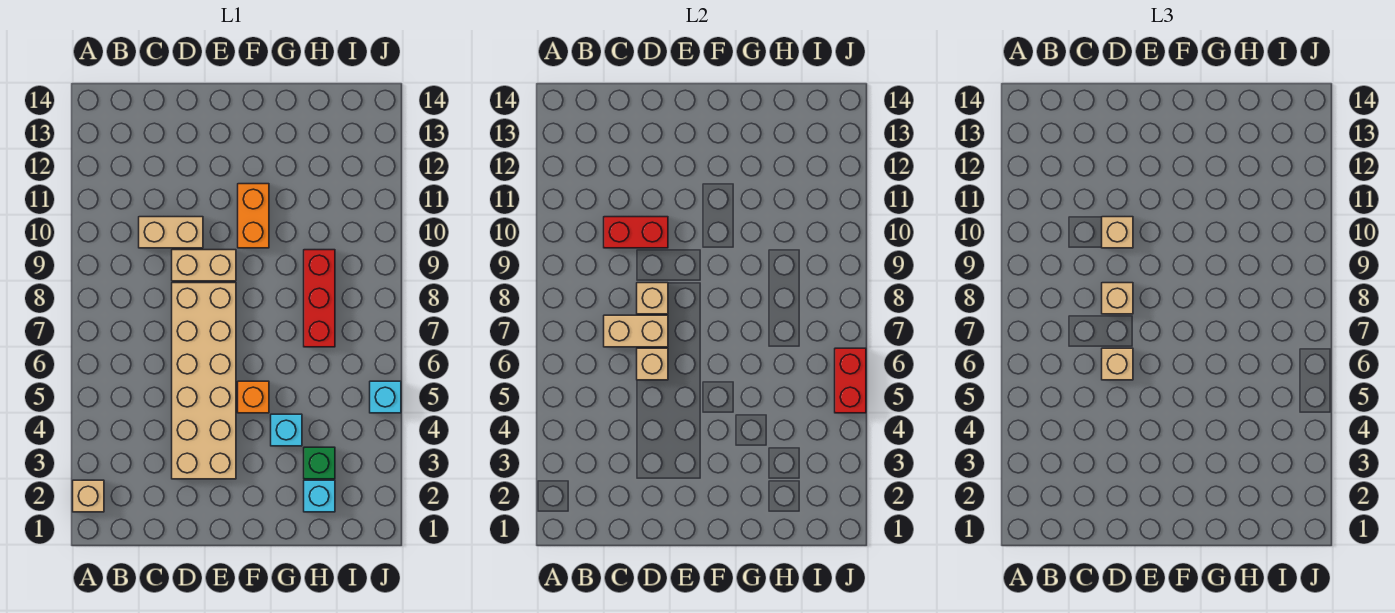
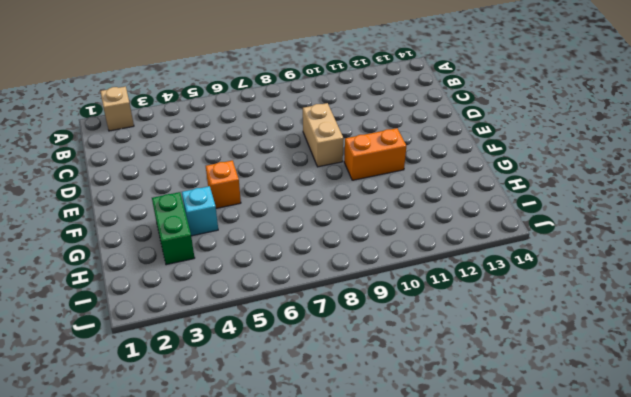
green brick G3:H3 level 1 -> green brick H3 level 1
none -> tan brick C10:D10 level 1
none -> tan brick D3:E8 level 1
none -> cyan brick H2 level 1

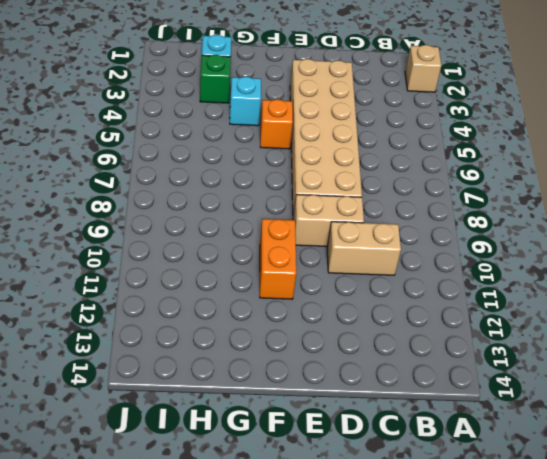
none -> red brick H7:H9 level 1
none -> cyan brick J5 level 1
none -> tan brick C7:D7 level 2

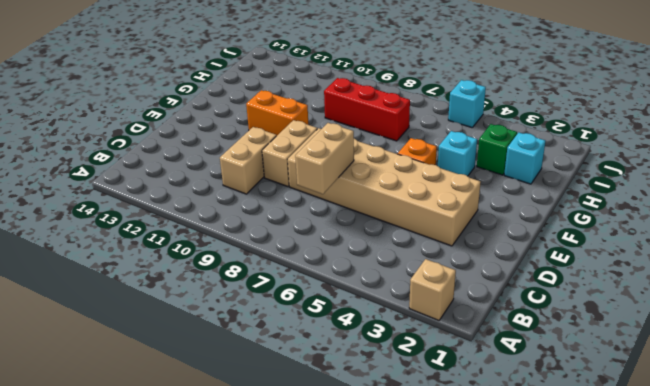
none -> red brick C10:D10 level 2
none -> tan brick D6 level 2
none -> tan brick D8 level 2

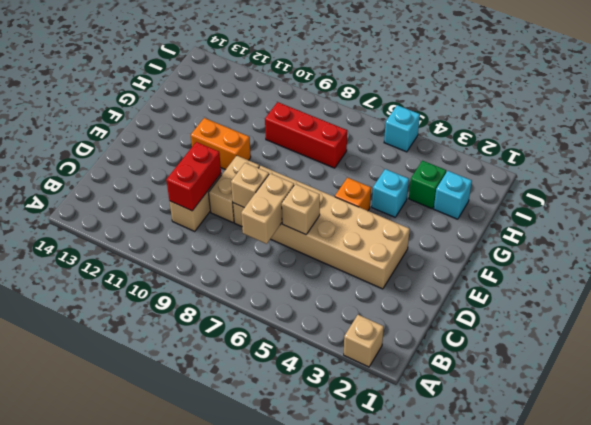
none -> red brick J5:J6 level 2
none -> tan brick D6 level 3
none -> tan brick D8 level 3

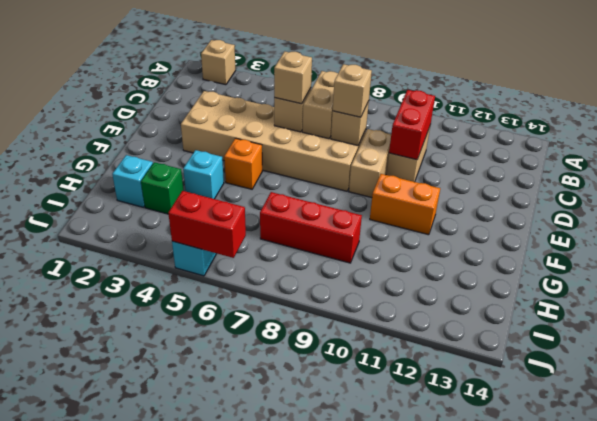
none -> tan brick D10 level 3

